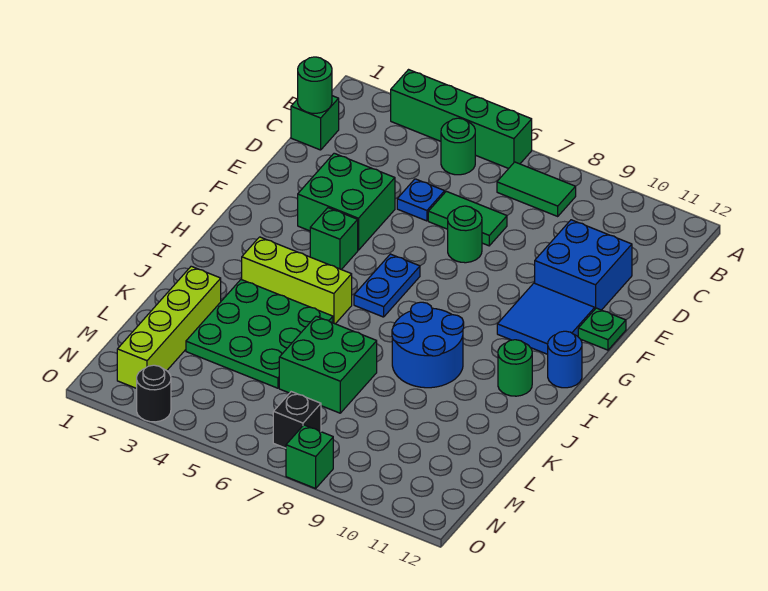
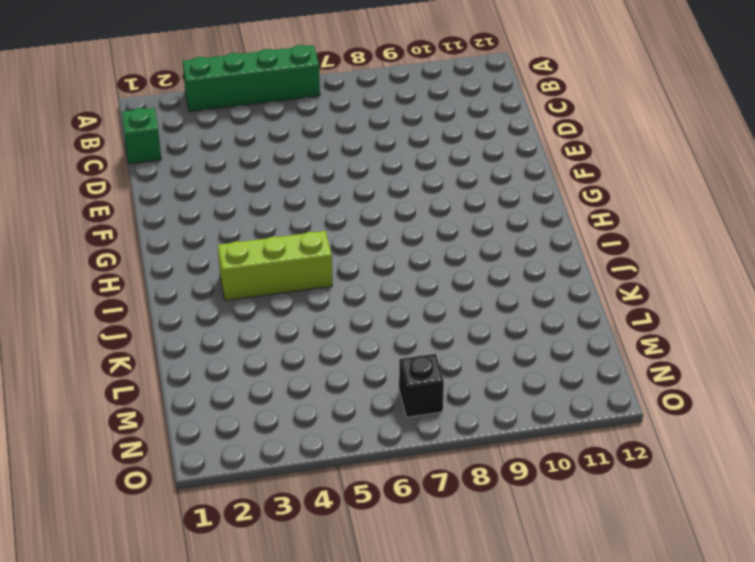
none -> green round brick B5 level 1
none -> green tile B7:B8 level 1
none -> blue plate D5 level 1

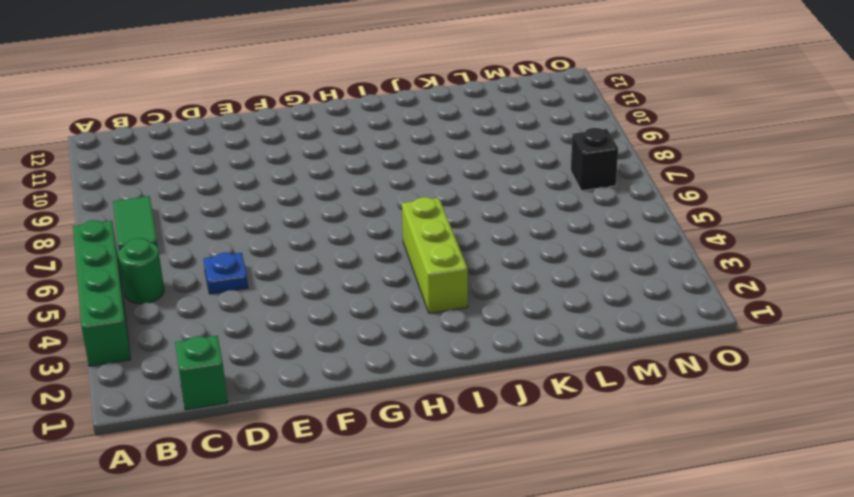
none -> green tile D6:D7 level 1
none -> blue brick D10:E11 level 1
none -> green brick E3:F4 level 1

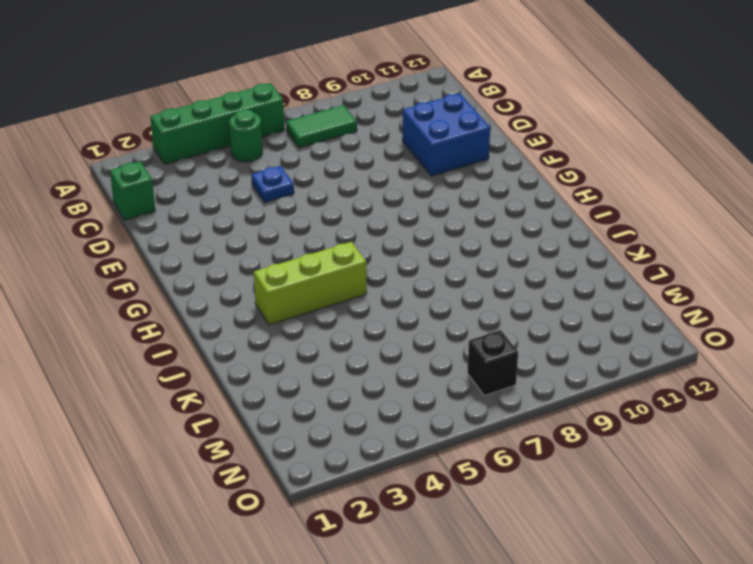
none -> green tile D6:D7 level 1
none -> green brick E3:F4 level 1
none -> green round brick E7 level 1

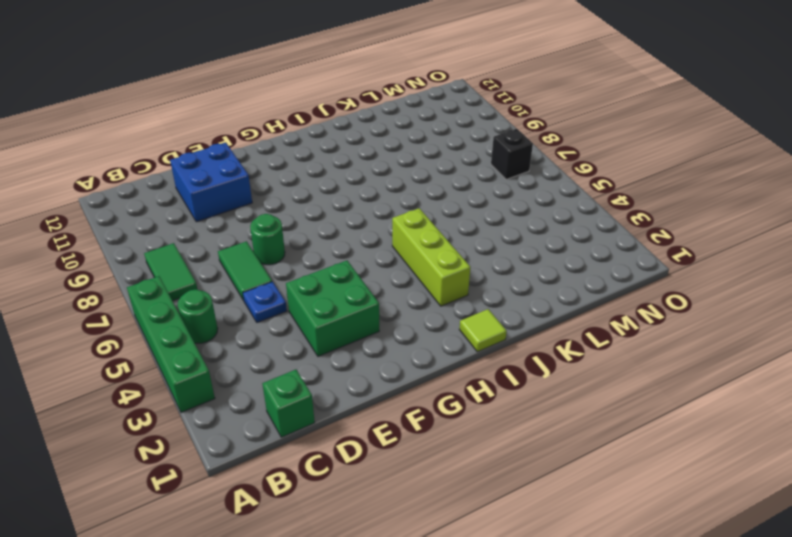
lime tile I1 level 1 -> none
none -> blue tile F10:G11 level 1
none -> green plate F12 level 1
none -> green brick G4 level 1

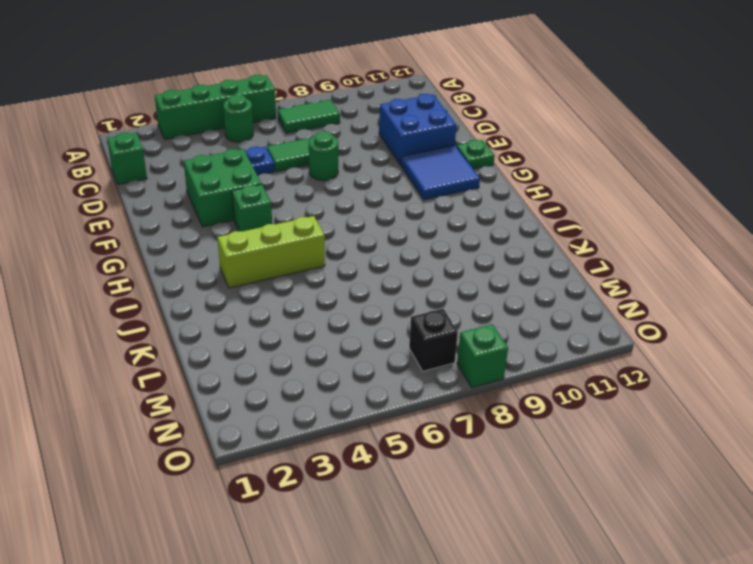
none -> blue plate G6:H6 level 1
none -> blue round brick H12 level 1
none -> blue round brick I8:J9 level 1

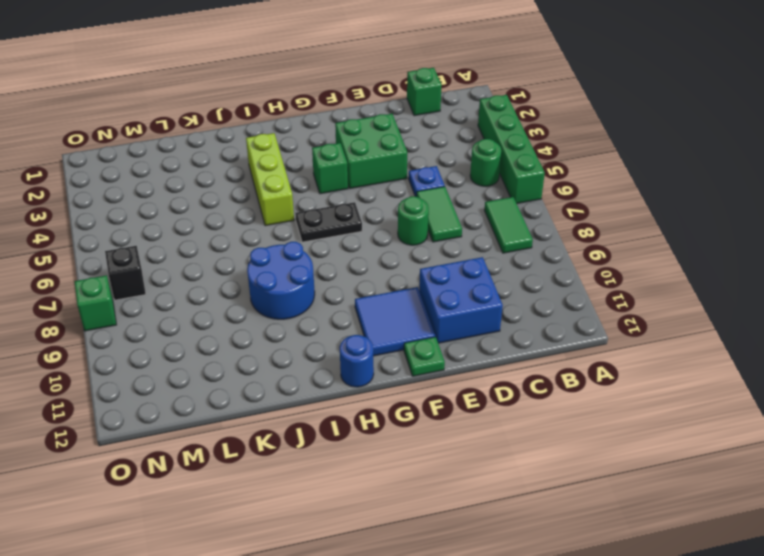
black plate G6:H6 level 1 -> blue plate G6:H6 level 1
none -> green round brick I11 level 1
none -> green plate J3:L5 level 1
none -> lime brick K2:N2 level 1

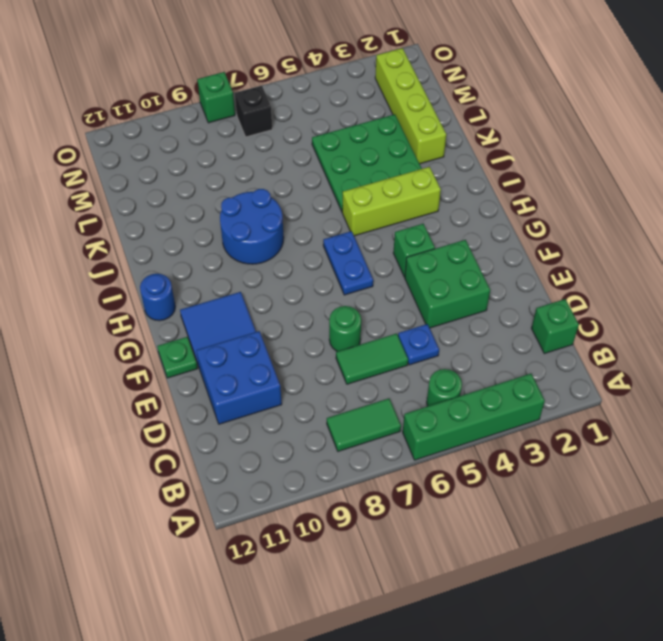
none -> green round brick I11 level 1
none -> green brick K6:L7 level 1
none -> black round brick O3 level 1

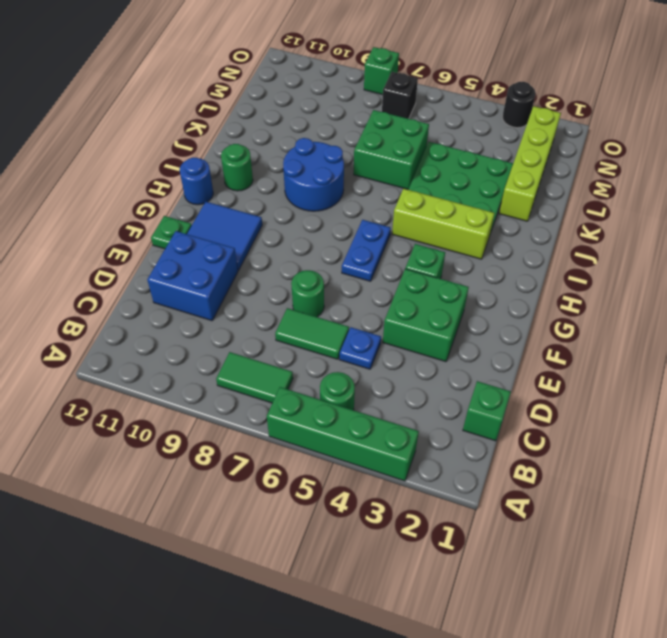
none -> green round brick C1 level 2

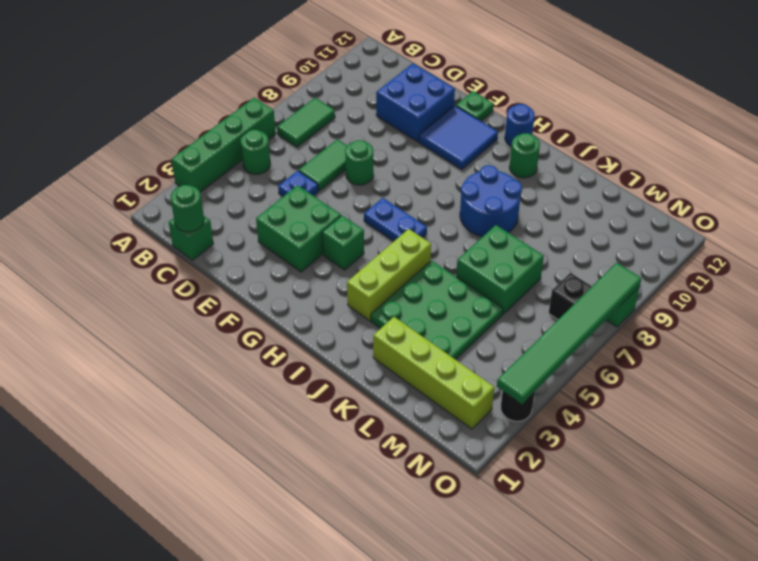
green tile O3:O8 level 2 -> none

